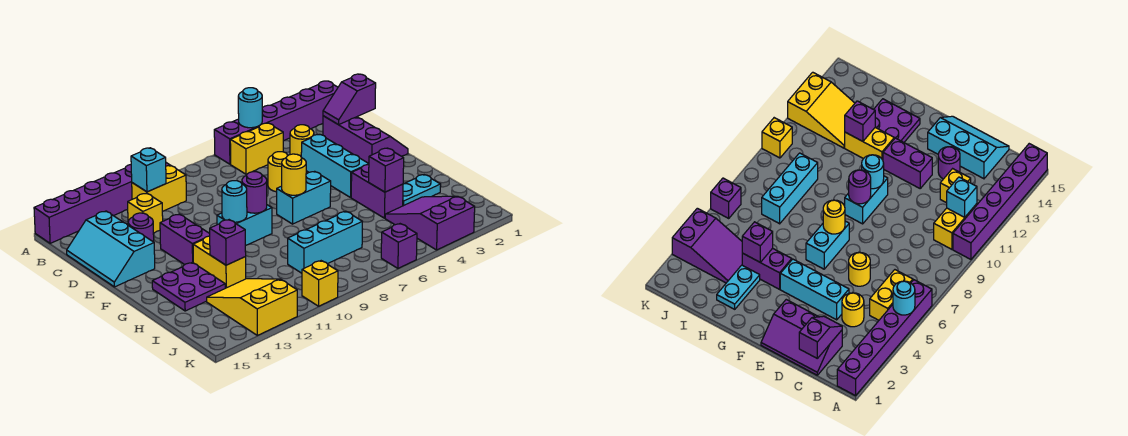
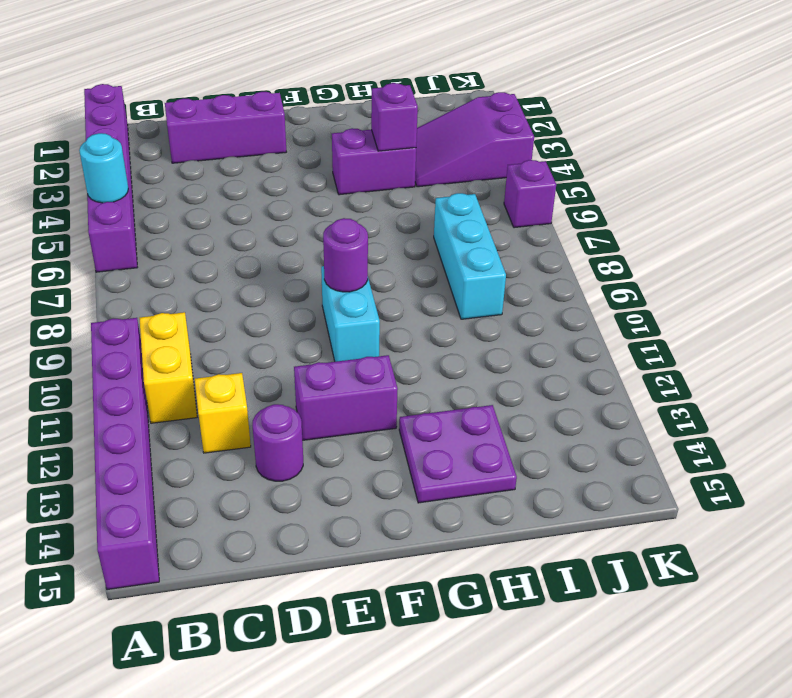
none -> yellow brick B5:B6 level 1
none -> yellow round brick C4 level 1
none -> cyan slope C14:E15 level 1 top 14
none -> cyan brick D4:F4 level 1

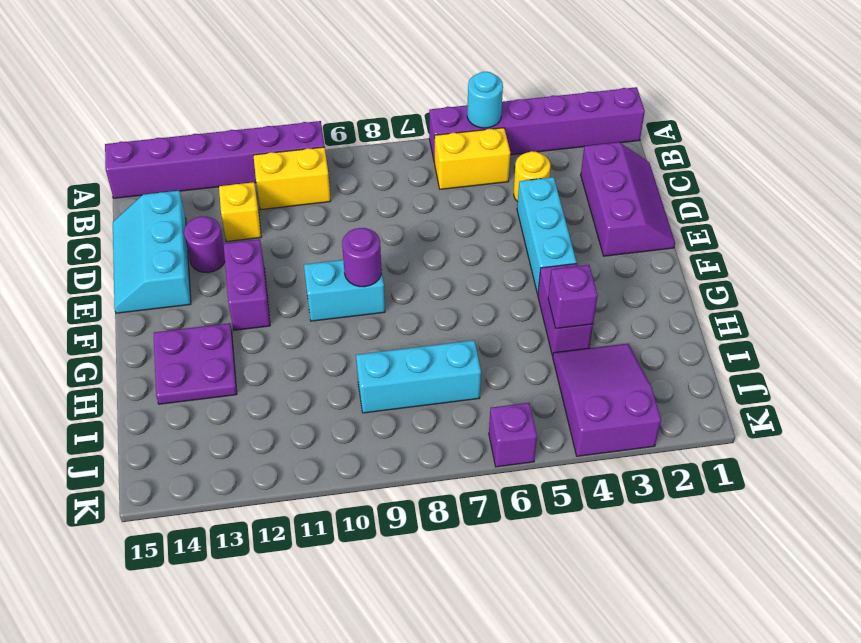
none -> yellow round brick D6 level 1
none -> cyan brick F6:F7 level 1
none -> yellow brick G12:H12 level 1
none -> cyan plate H2:H3 level 1

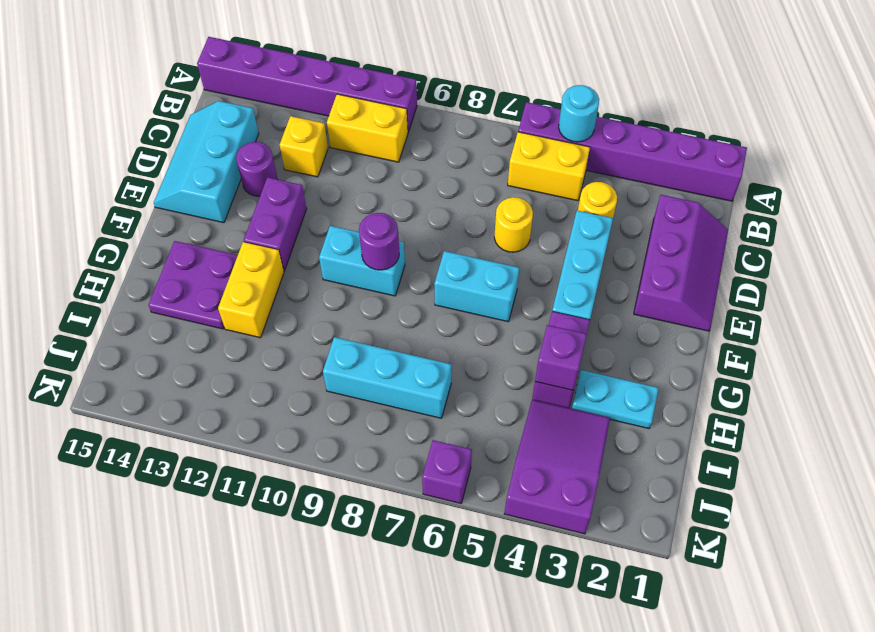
none -> yellow slope I12:K13 level 1 top K
none -> yellow brick K10 level 1
none -> cyan brick B11 level 2
none -> purple slope C1:C2 level 2 top 1

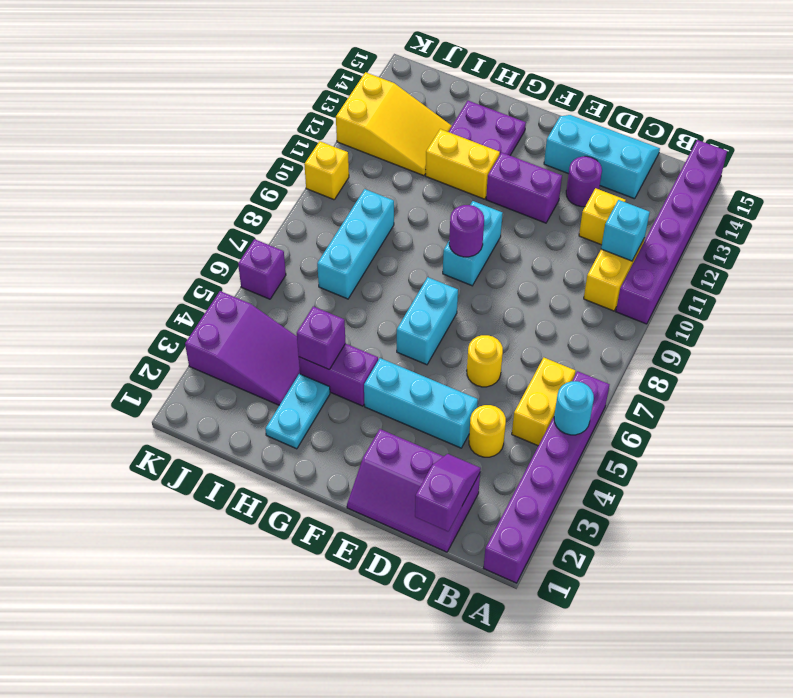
none -> yellow round brick F7 level 2
none -> cyan round brick F10 level 2
none -> purple brick H12 level 2

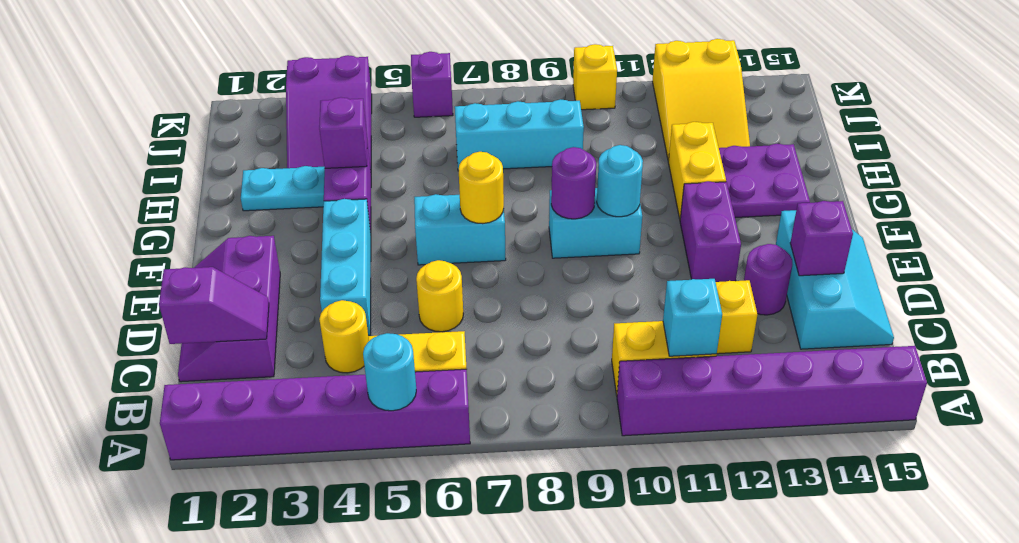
purple brick D14 level 2 -> purple brick H12 level 2

